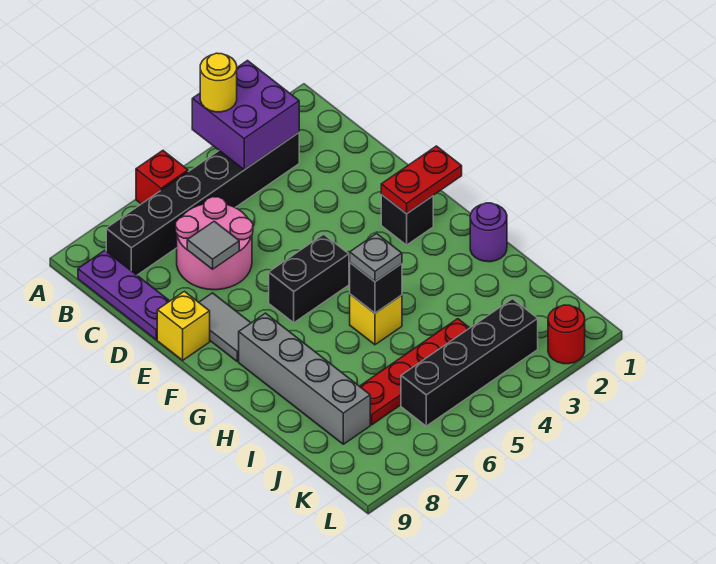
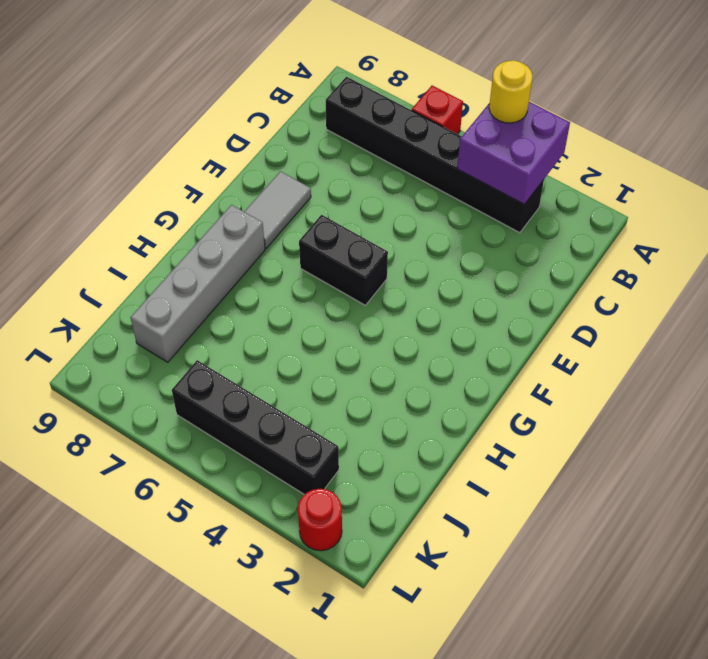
none -> purple plate B9:D9 level 1
none -> pink round brick C6:D7 level 1
none -> yellow brick E9 level 1

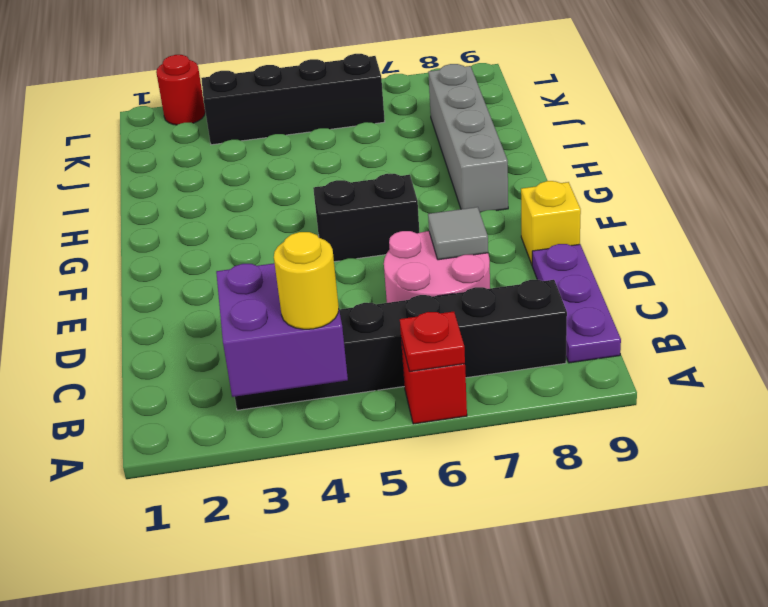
red plate A6 level 2 -> none
none -> grey tile E8:F8 level 1
none -> black brick F2 level 1
none -> purple round brick H1 level 1

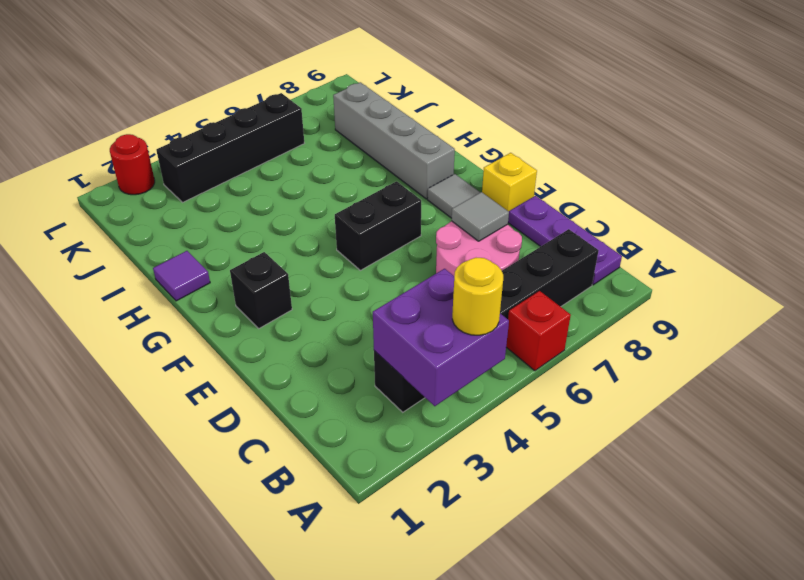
purple tile H1 level 1 -> purple round brick H1 level 1
none -> yellow brick H5 level 1
none -> red plate J4:J7 level 1
none -> red plate F1:F2 level 2

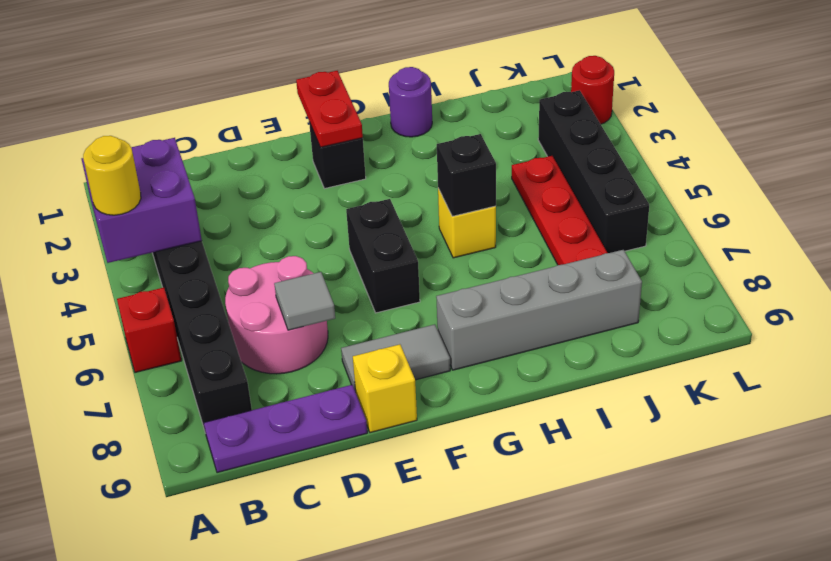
none -> grey plate H5 level 3

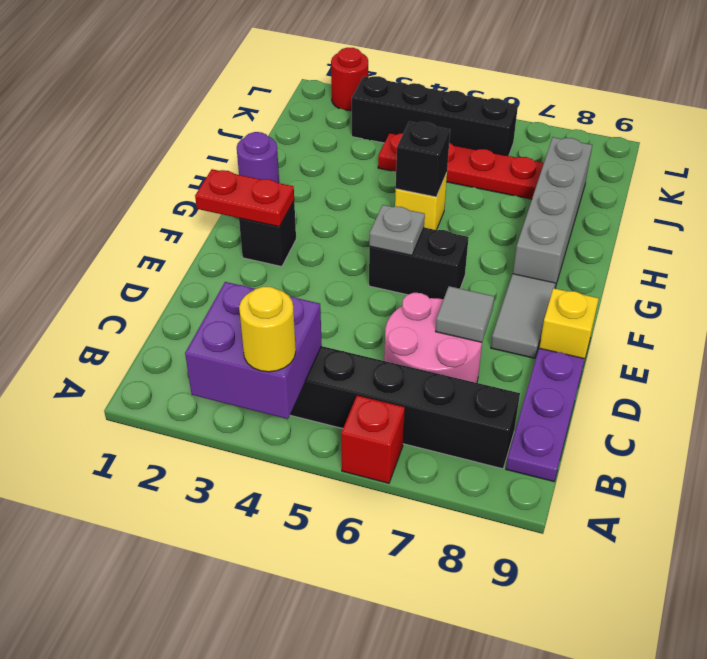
grey plate F5 level 2 -> grey plate H5 level 3

